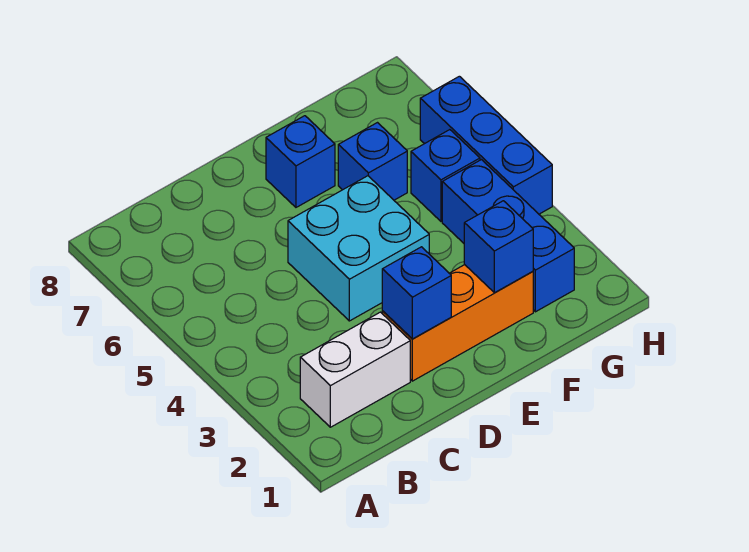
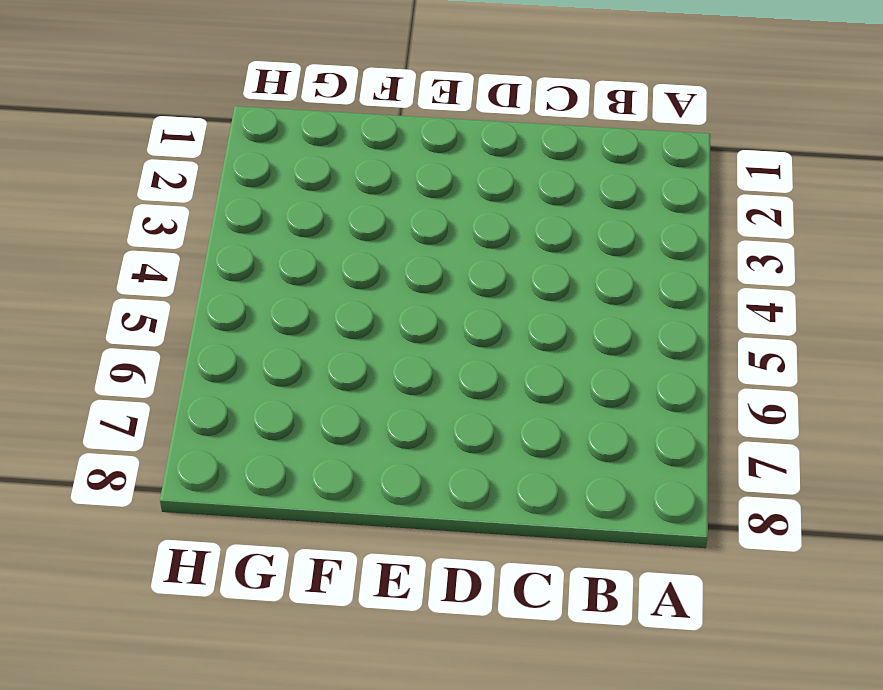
none -> white brick B2:C2 level 1
none -> orange brick D2:F2 level 1

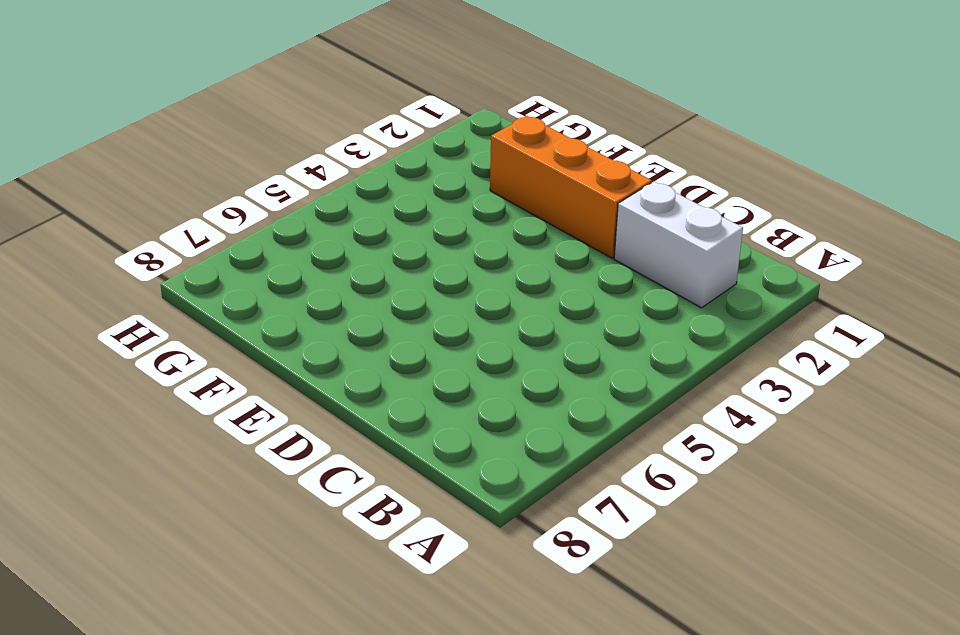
none -> cyan brick D4:E5 level 1
none -> blue brick E7 level 1

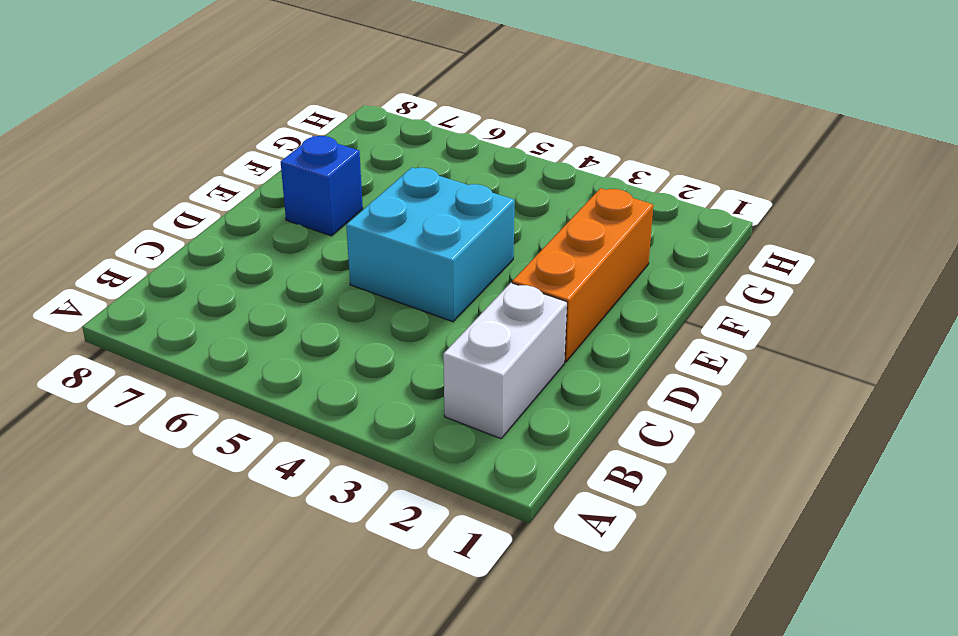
none -> blue brick F6 level 1
none -> blue brick G2:G4 level 1

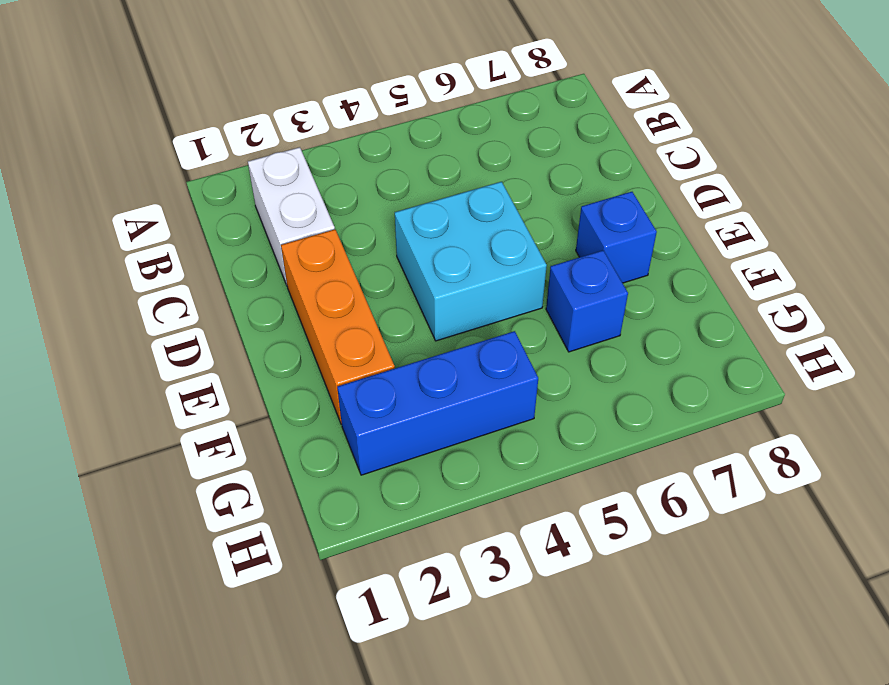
none -> blue brick G5 level 1
none -> blue brick H4:H6 level 1

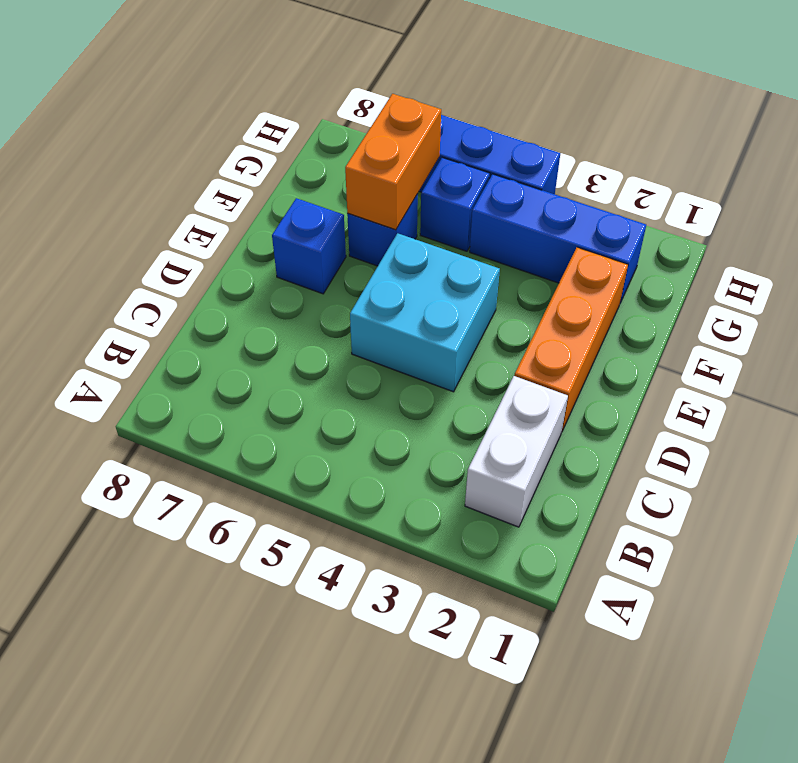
orange brick F6:G6 level 2 -> none
none -> blue brick D2 level 2
none -> blue brick F2 level 2

